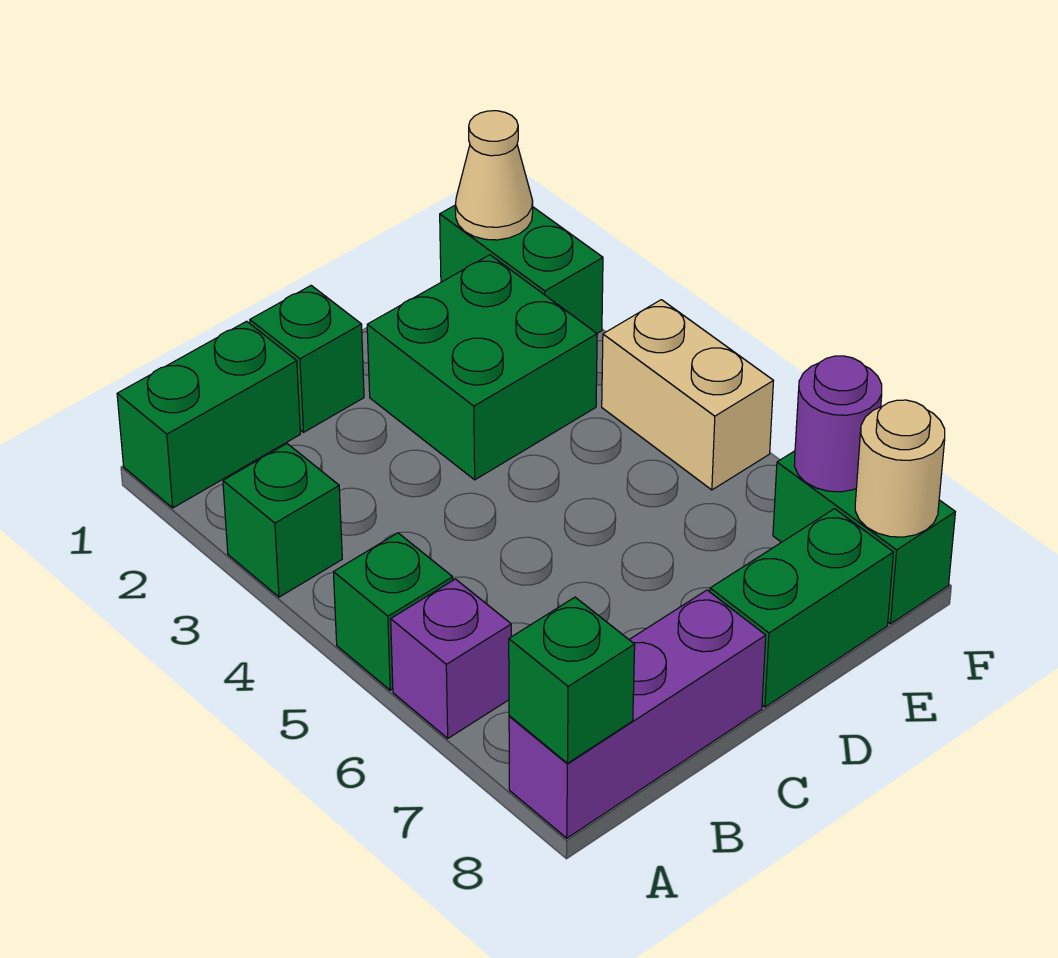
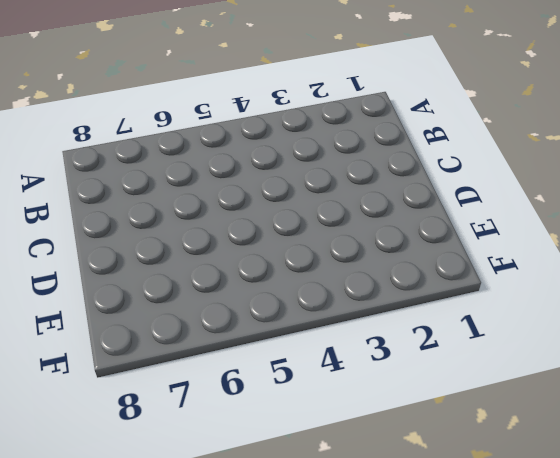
none -> green brick A1:B1 level 1
none -> green brick A3 level 1
none -> green brick A5 level 1

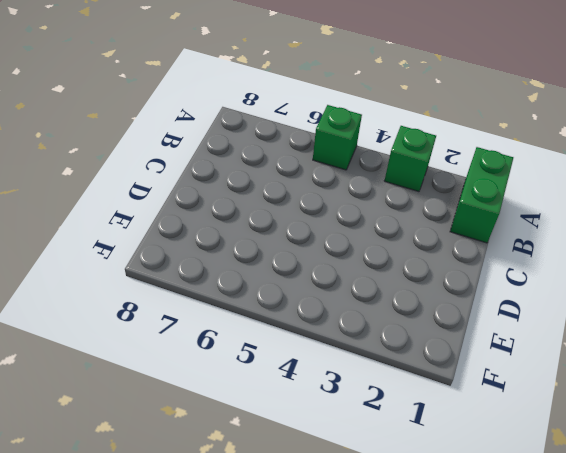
none -> purple brick A6 level 1
none -> purple brick A8:C8 level 1
none -> green brick C1 level 1

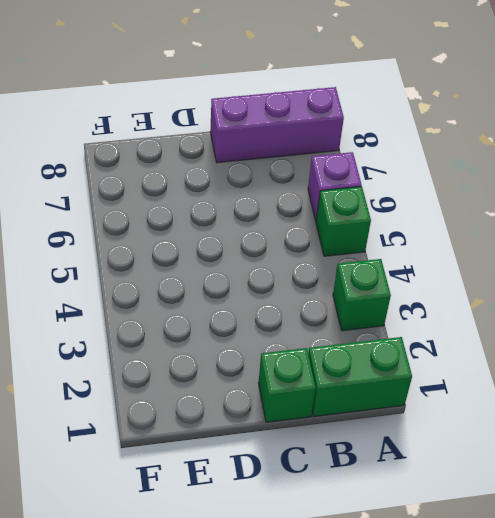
none -> green brick D2:E3 level 1
none -> green brick D8:E8 level 1
none -> green brick F1:F2 level 1

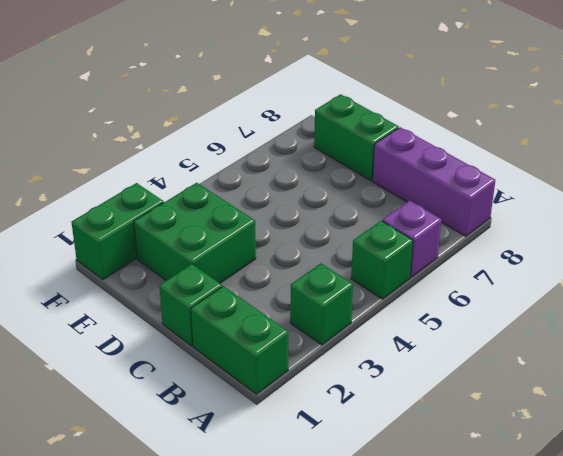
none -> tan brick F4:F5 level 1
none -> green brick F7:F8 level 1
none -> green brick A8 level 2

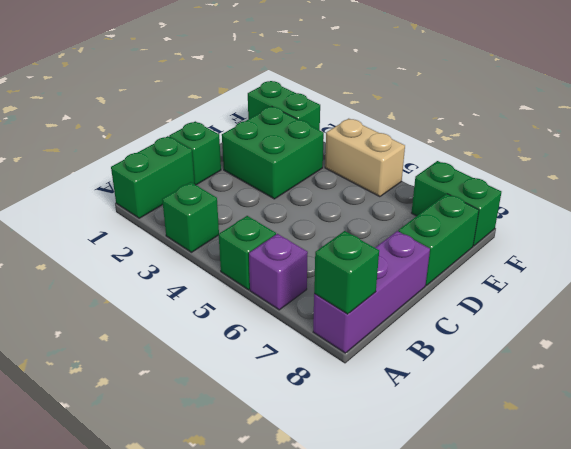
none -> tan cone F1 level 2
none -> purple round brick F7 level 2
none -> tan round brick F8 level 2

